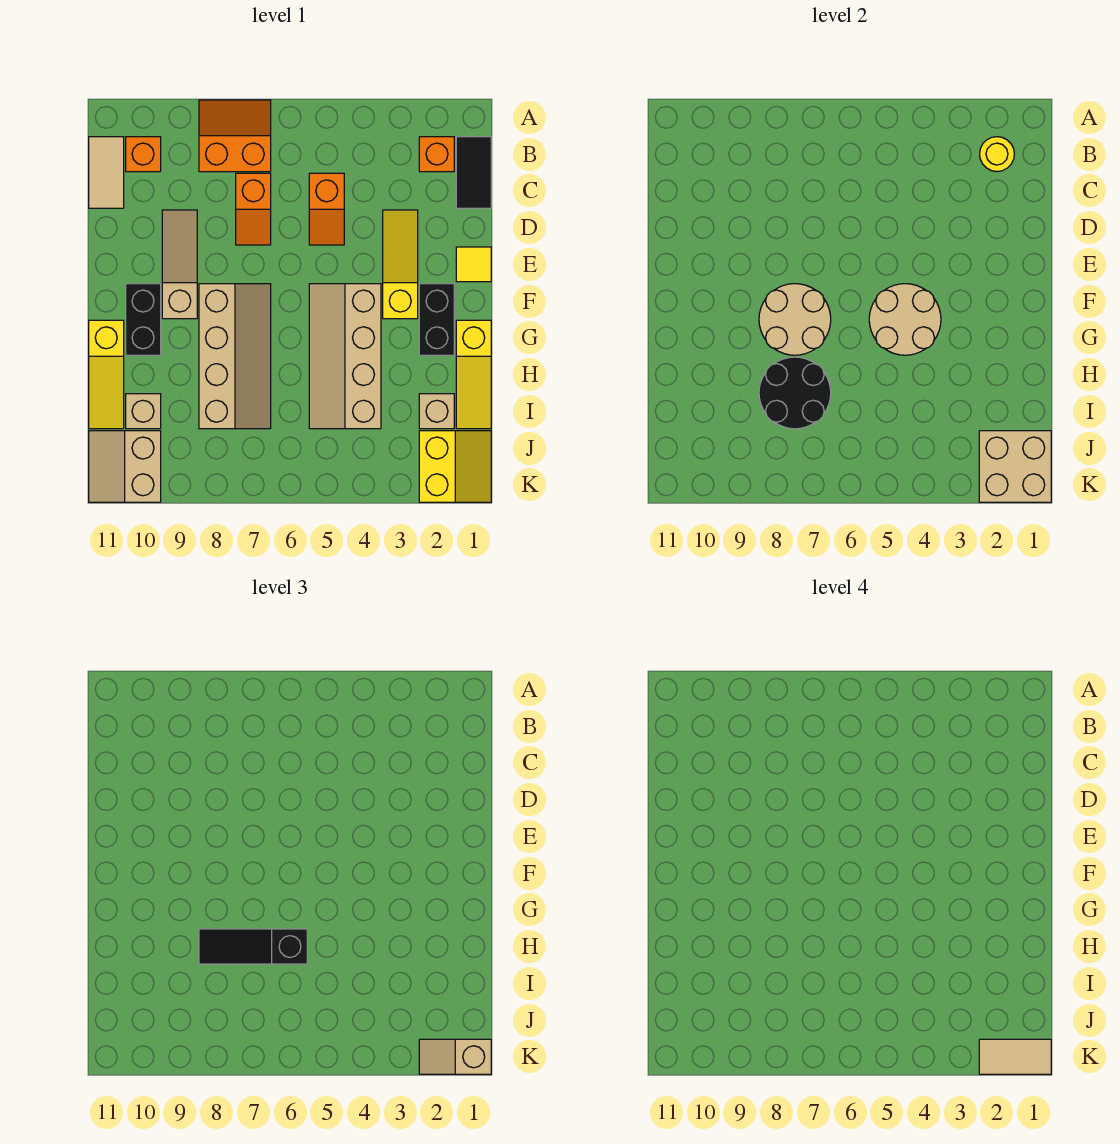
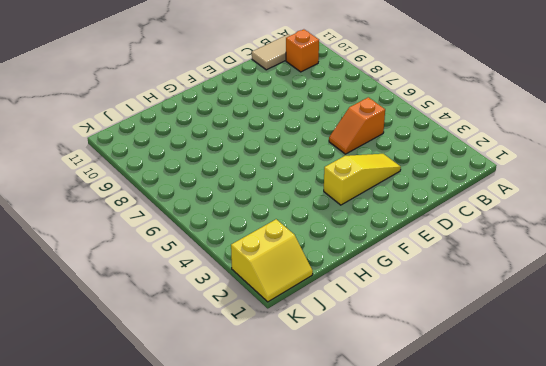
none -> orange slope A7:B8 level 1 top B
none -> black tile B1:C1 level 1
none -> orange brick B2 level 1

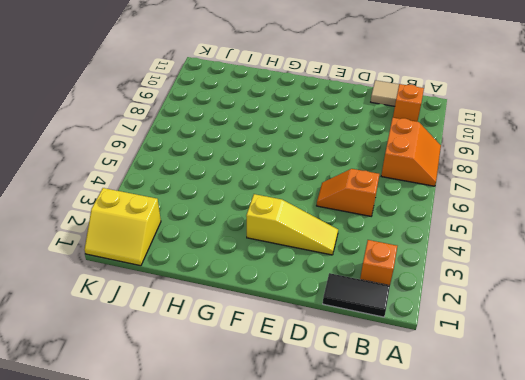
none -> orange slope C7:D7 level 1 top C
none -> tan slope D9:F9 level 1 top F
none -> yellow tile E1 level 1

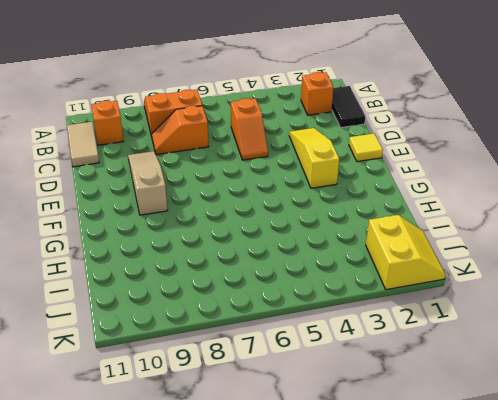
orange slope C7:C8 level 1 top 7 -> orange slope C7:D7 level 1 top C
none -> black brick F2:G2 level 1
none -> tan slope F4:I5 level 1 top 4
none -> tan slope F7:I8 level 1 top 8

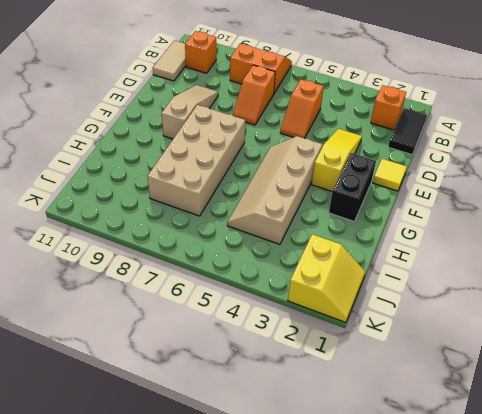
tan brick F7:I8 level 1 -> tan slope F7:I8 level 1 top 8
none -> black brick F10:G10 level 1
none -> yellow slope G1:I1 level 1 top G
none -> yellow slope G11:I11 level 1 top G

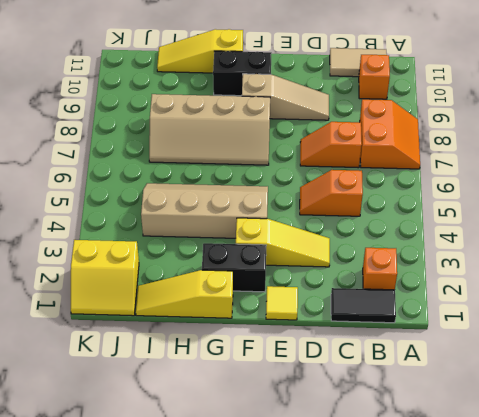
none -> tan brick I2 level 1
none -> tan brick I10 level 1
none -> tan slope J10:K11 level 1 top 10

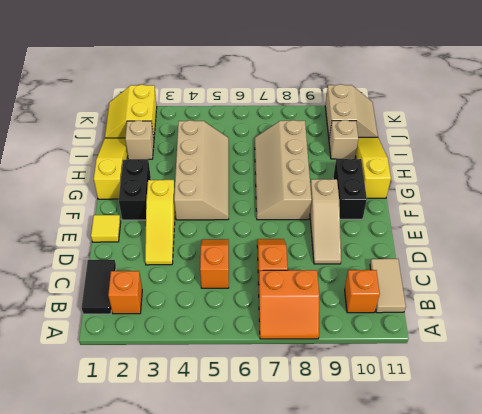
none -> yellow round brick B2 level 2
none -> tan round brick F4:G5 level 2
none -> tan round brick F7:G8 level 2

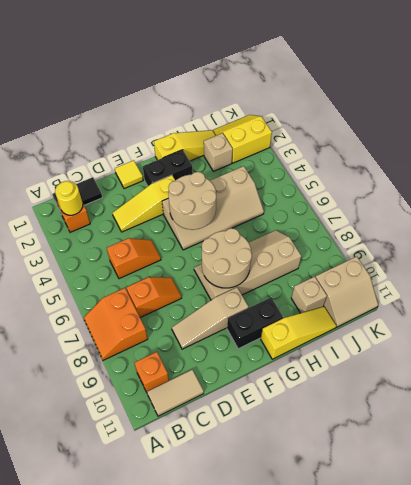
none -> black round brick H7:I8 level 2
none -> tan brick J1:K2 level 2
none -> black slope H6:H8 level 3 top 6

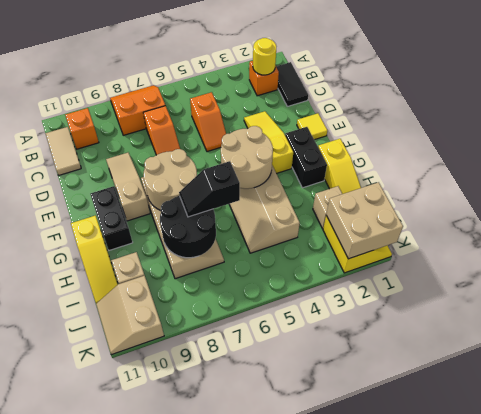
black slope H6:H7 level 3 top 6 -> black slope H6:H8 level 3 top 6
none -> tan slope K1:K2 level 3 top 1
none -> tan tile K1:K2 level 4

